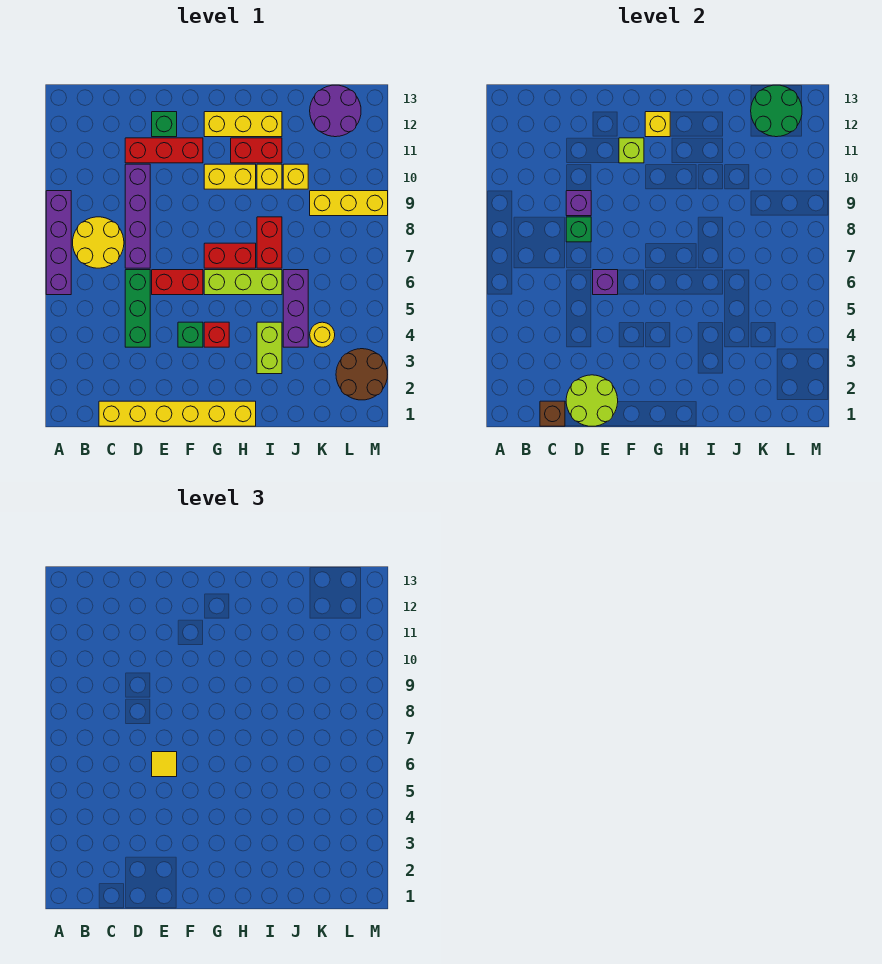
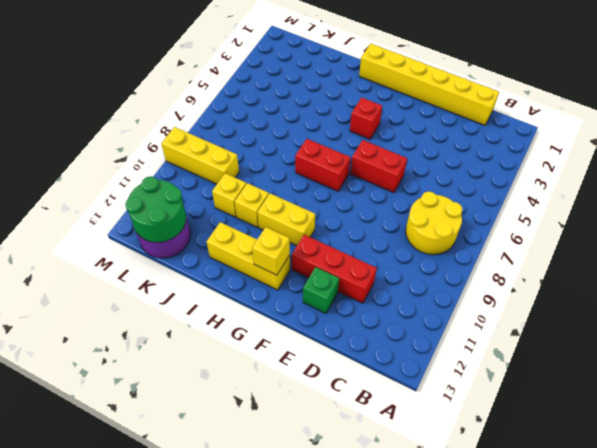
none -> purple brick A6:A9 level 1
none -> green brick D4:D6 level 1
none -> purple brick D7:D10 level 1
none -> green brick F4 level 1

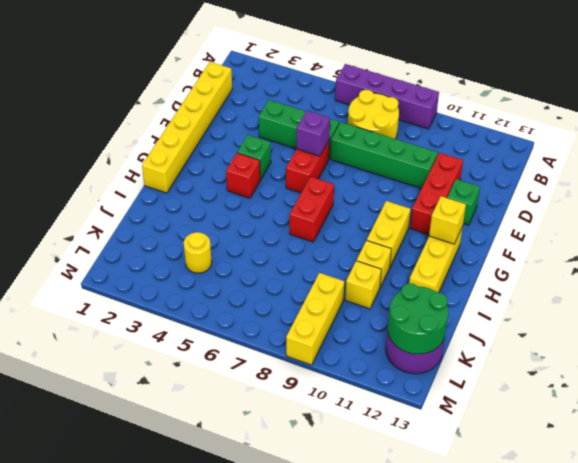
green brick D7:D10 level 1 -> purple brick D7:D10 level 1
none -> lime brick G6:I6 level 1
none -> red brick H11:I11 level 1
none -> lime brick I3:I4 level 1
none -> red brick I7:I8 level 1

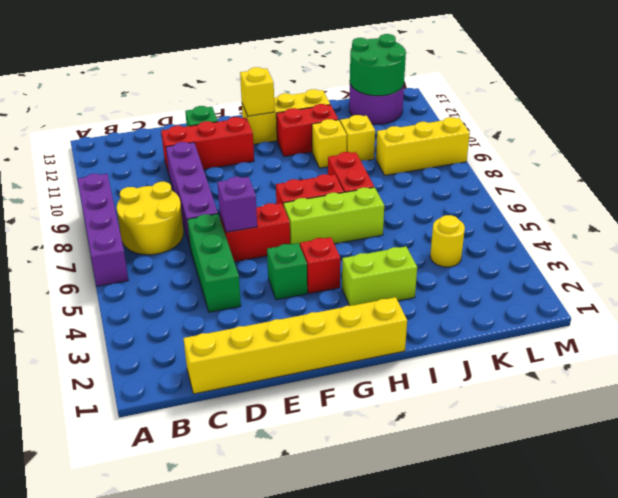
lime brick H3:I3 level 1 -> lime brick I3:I4 level 1
none -> yellow brick G10:H10 level 1
none -> purple brick J4:J6 level 1
none -> brown round brick L2:M3 level 1
none -> brown brick C1 level 2

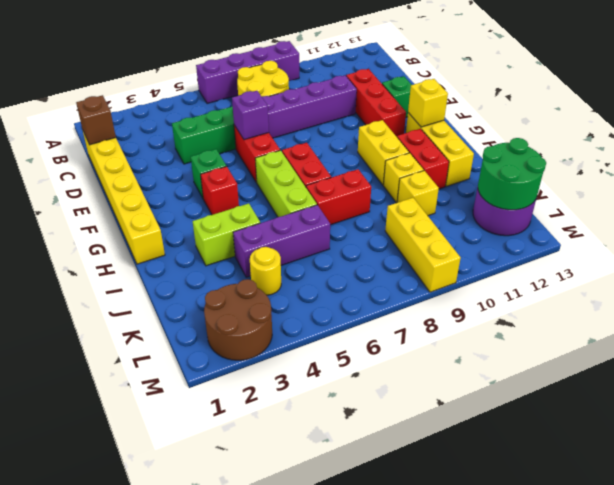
none -> lime round brick D1:E2 level 2
none -> green brick D8 level 2
none -> purple brick D9 level 2
none -> lime brick F11 level 2

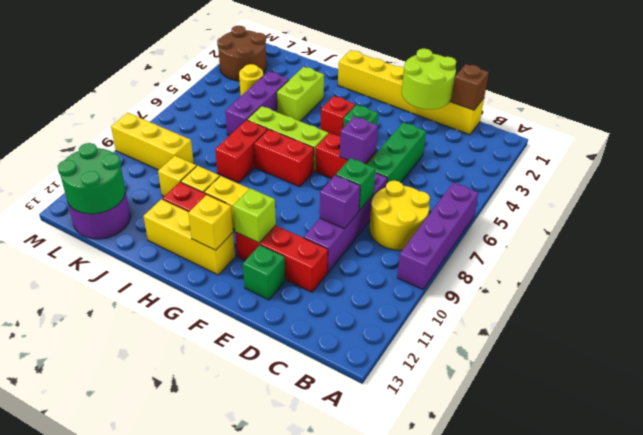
none -> yellow tile E6 level 3

